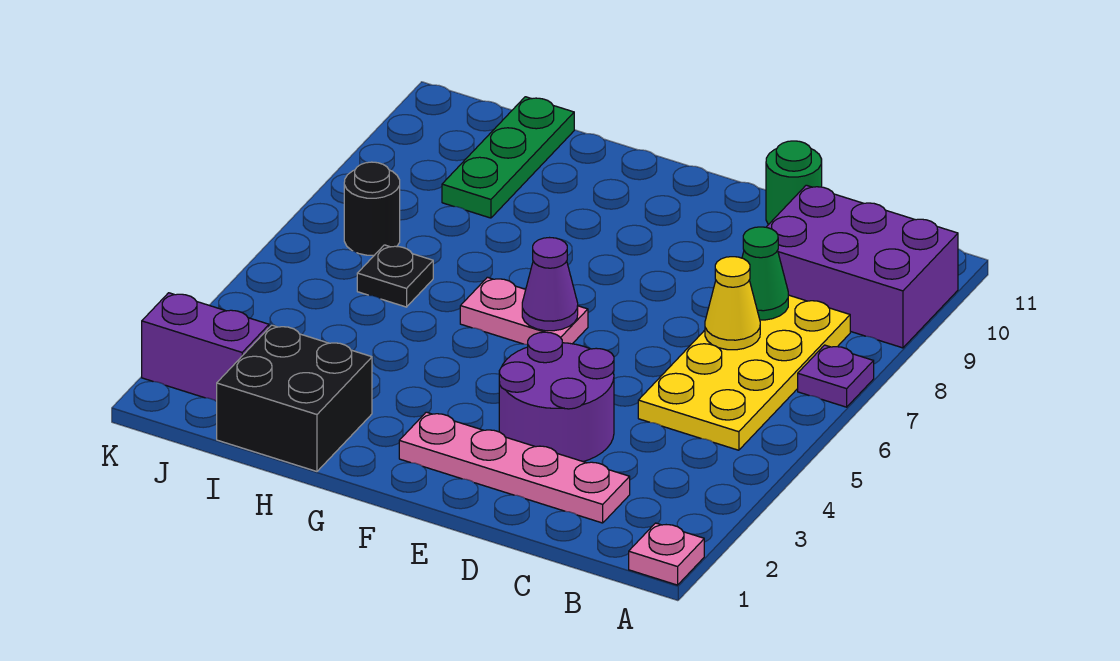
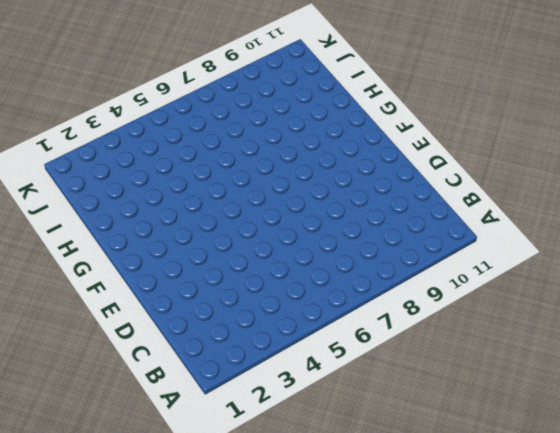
none -> pink plate A1 level 1
none -> purple plate A7 level 1
none -> purple brick A9:C10 level 1

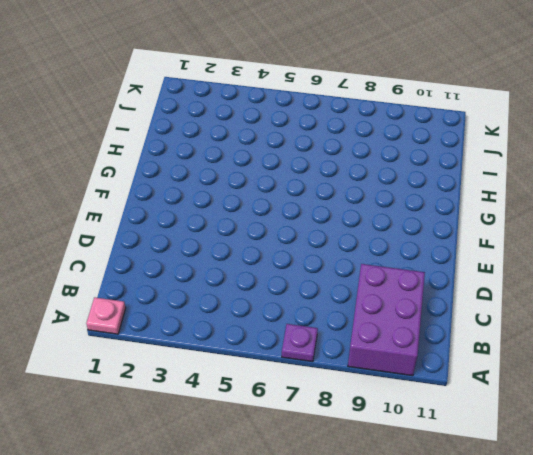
none -> yellow plate B5:C8 level 1
none -> pink plate C2:F2 level 1
none -> purple round brick D3:E4 level 1

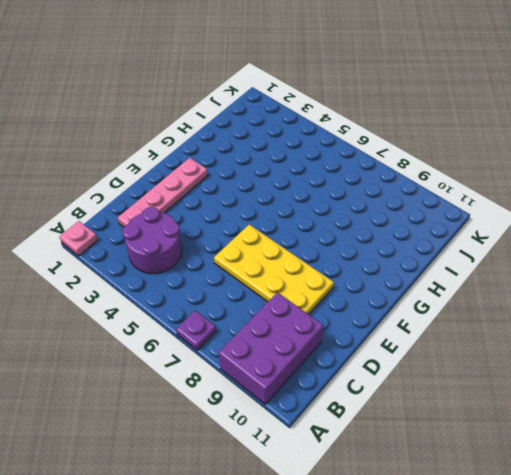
purple round brick B3:C4 level 1 -> purple round brick D3:E4 level 1
yellow plate D6:E9 level 1 -> yellow plate B5:C8 level 1
none -> green round brick D11 level 1
none -> pink plate F6:G6 level 1
none -> black brick H1:I2 level 1

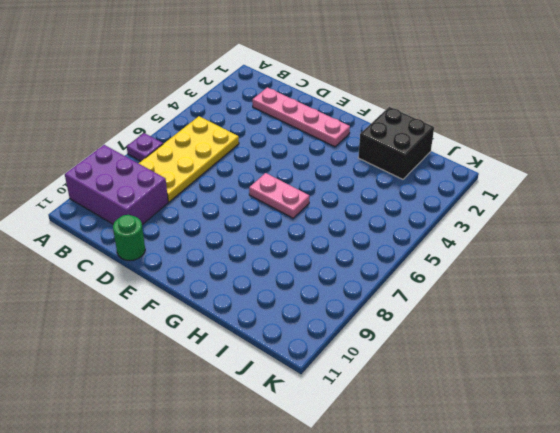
none -> pink plate A1 level 1
none -> purple round brick D3:E4 level 1
none -> black plate I6 level 1

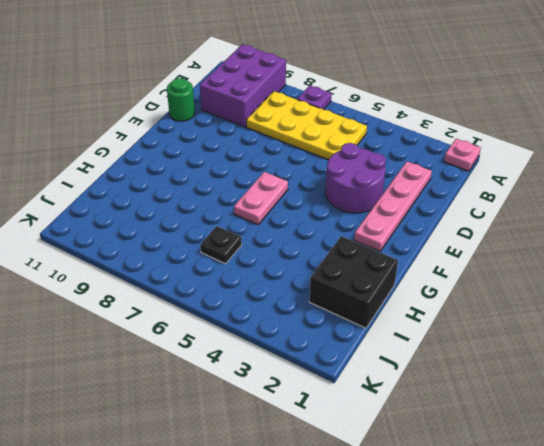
none -> green plate I9:I11 level 1
none -> purple brick J2:K2 level 1
none -> black round brick J7 level 1

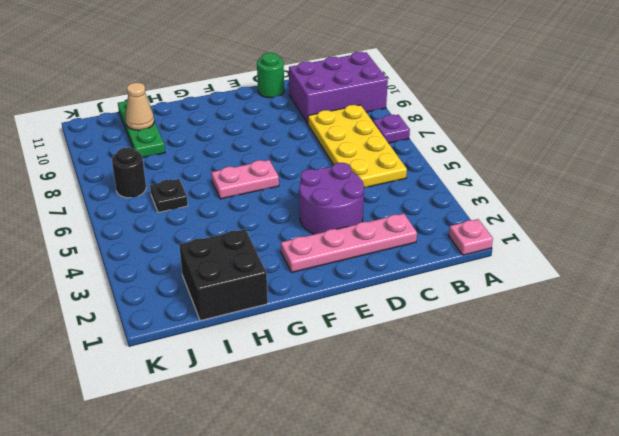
tan cone I10 level 2 -> none
none -> purple brick J2:K2 level 1
none -> yellow cone C7 level 2
none -> green cone C8 level 2

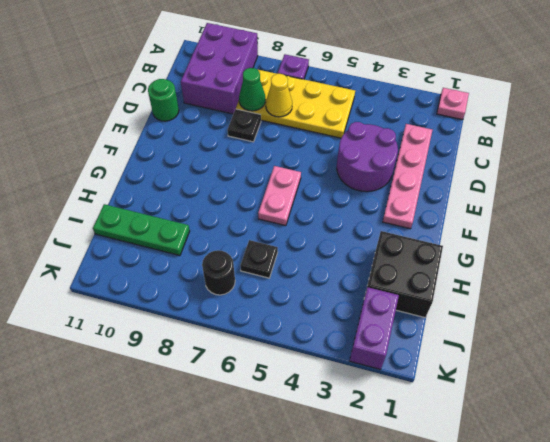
black plate D8 level 1 -> none
none -> purple cone F6 level 2

